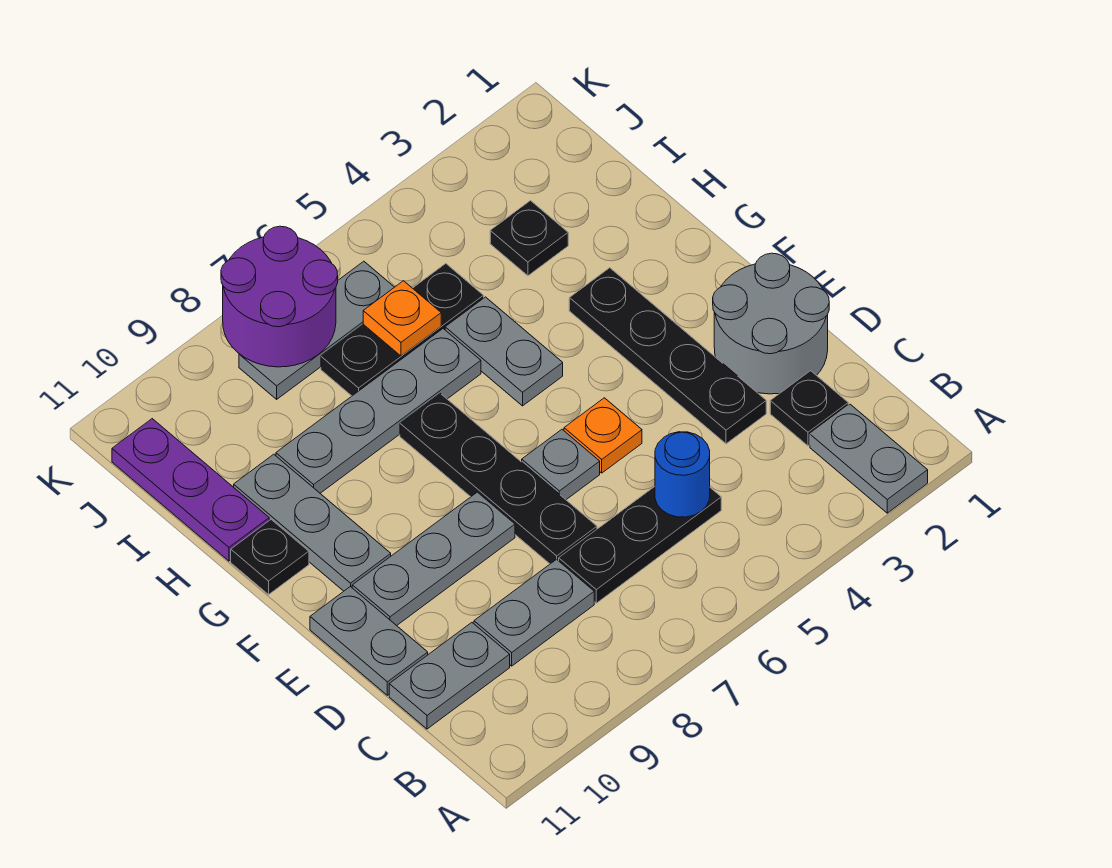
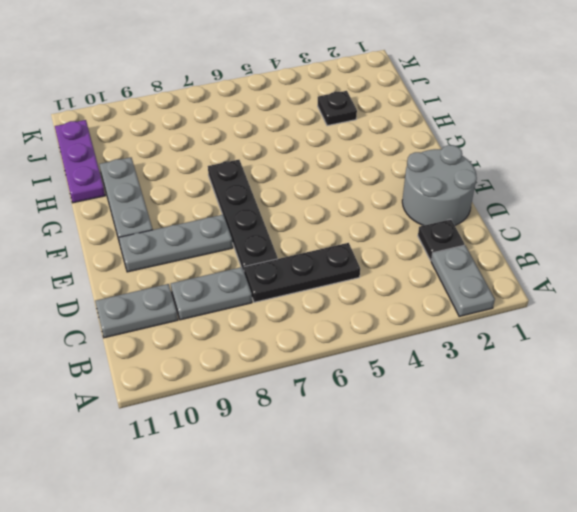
none -> black plate D3:G3 level 1
none -> grey plate D11:E11 level 1
none -> orange plate E5 level 1

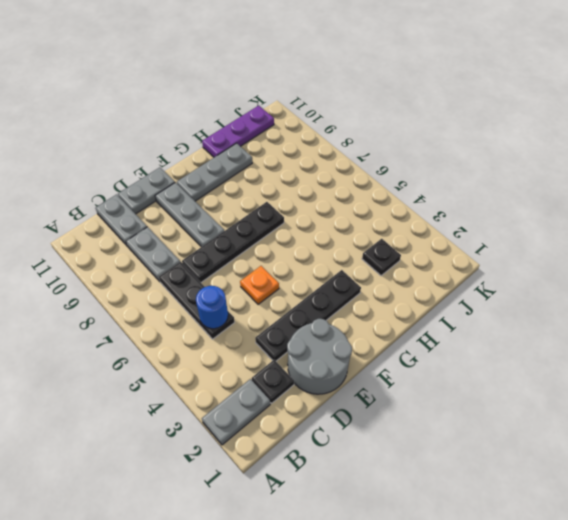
none -> grey plate E6 level 1
none -> grey plate G5:H5 level 1
none -> black plate G11 level 1

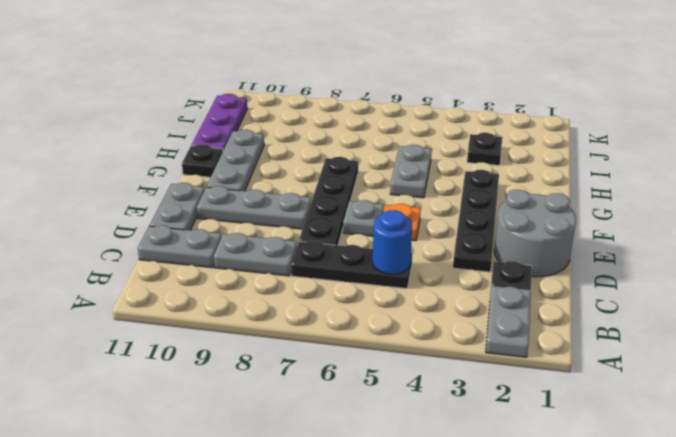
none -> grey plate H6:H9 level 1
none -> black plate I5:I7 level 1
none -> grey plate J6:J8 level 1

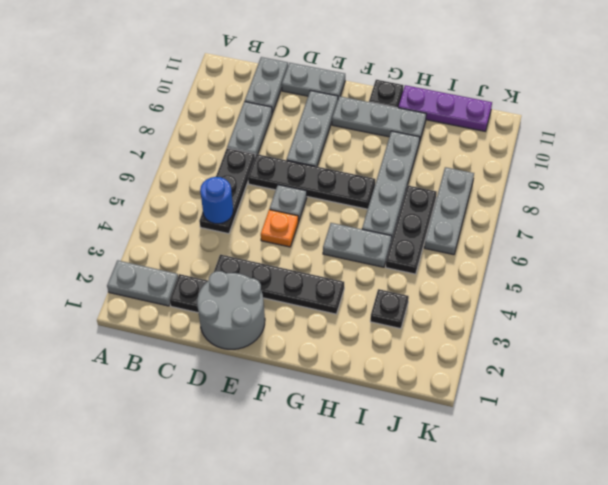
none -> orange plate I6 level 2
none -> purple round brick J7:K8 level 2

